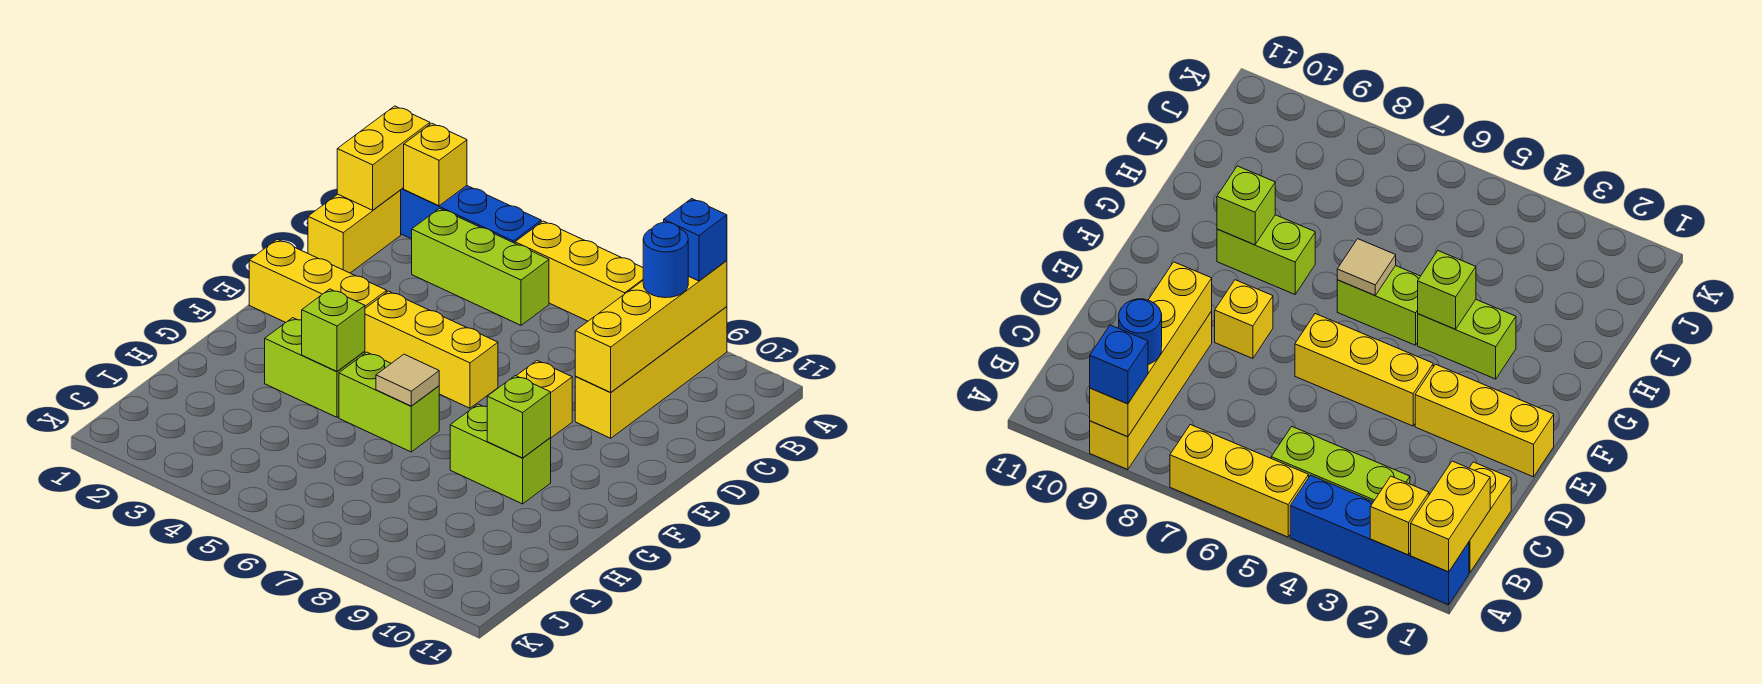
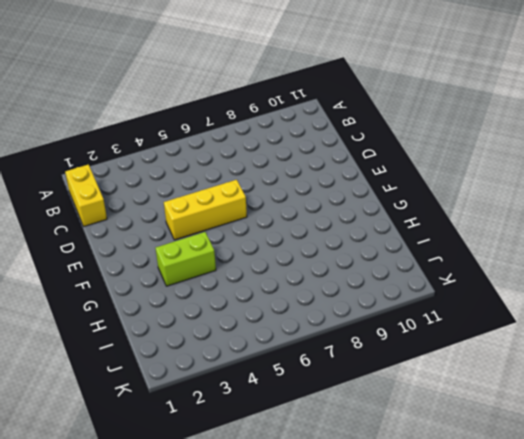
none -> blue brick A1:A4 level 1
none -> yellow brick A5:A7 level 1
none -> yellow brick A9:D9 level 1

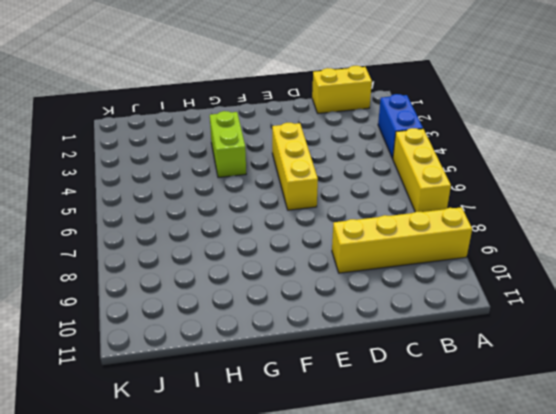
blue brick A3:A4 level 1 -> blue brick A1:A4 level 1
none -> lime brick B3:B5 level 1
none -> yellow brick E1:E3 level 1
none -> yellow brick E8 level 1

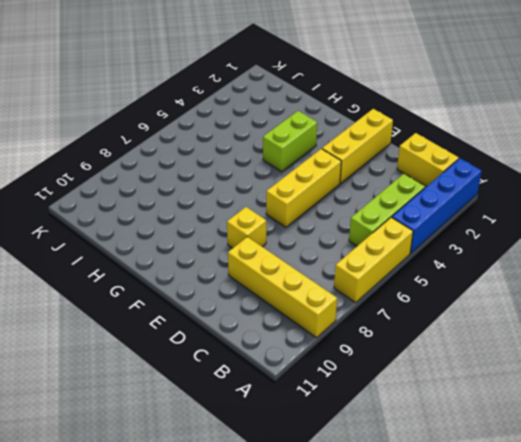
none -> lime brick G5:G6 level 1
none -> lime brick G8:G9 level 1
none -> yellow brick A1:B1 level 2

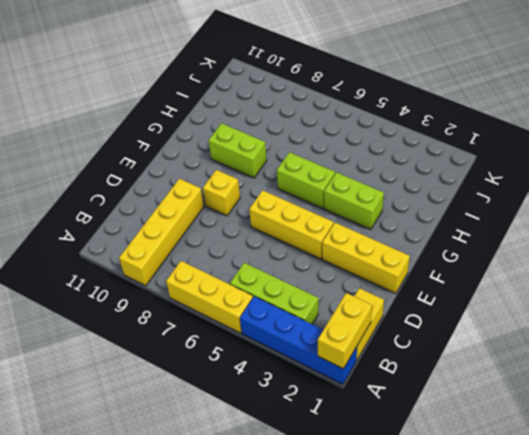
none -> yellow brick A2 level 2
none -> yellow brick A9:D9 level 2
none -> lime brick G4 level 2

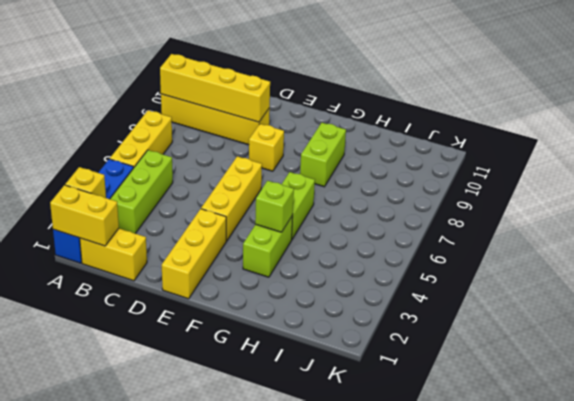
none -> tan tile G6 level 2
none -> lime brick G9 level 2
none -> blue brick A9 level 3

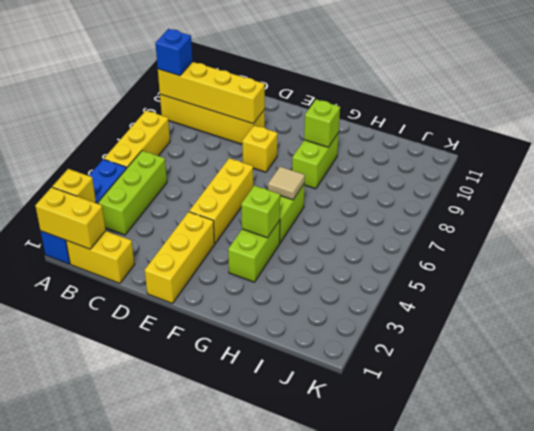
none -> blue round brick B9 level 3

